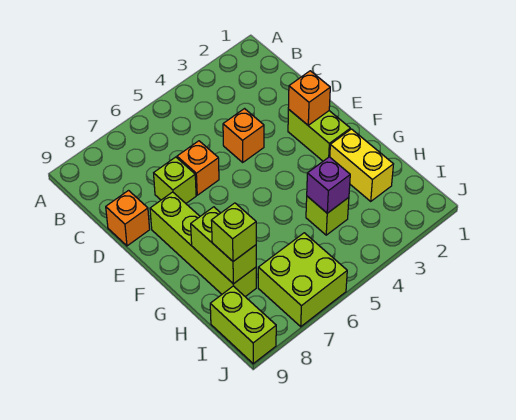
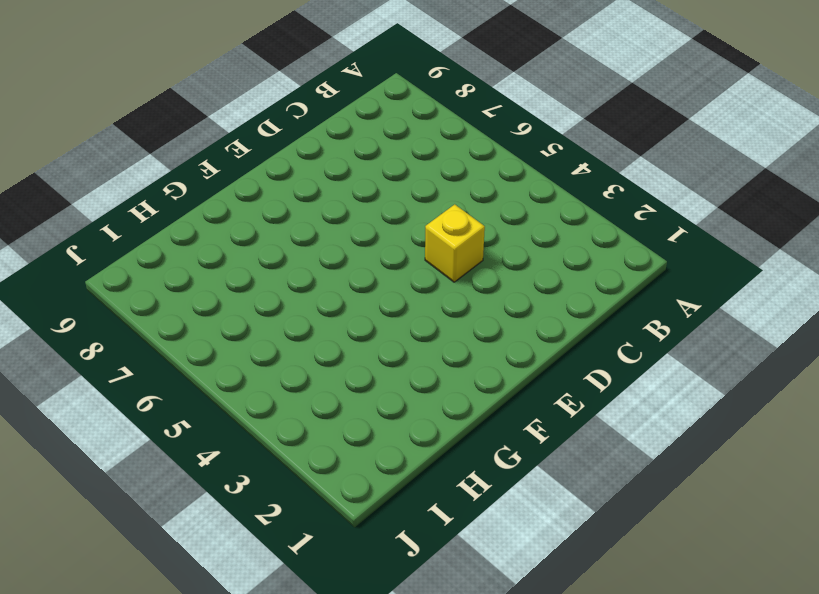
yellow brick D4 level 1 -> orange brick D4 level 1
none -> orange brick D6 level 1
none -> lime brick D7 level 1
none -> orange brick D9 level 1

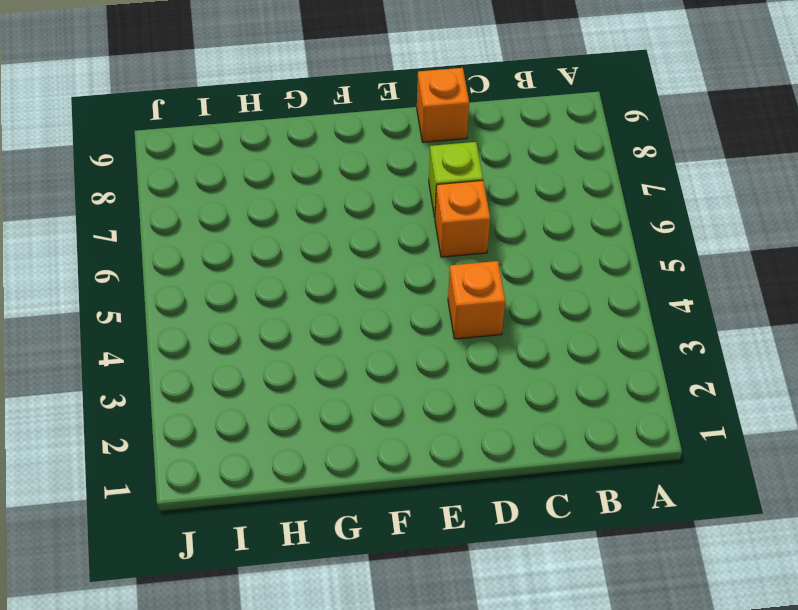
none -> lime brick E2:F2 level 1
none -> lime brick E8:H8 level 1
none -> yellow brick G2:H2 level 1

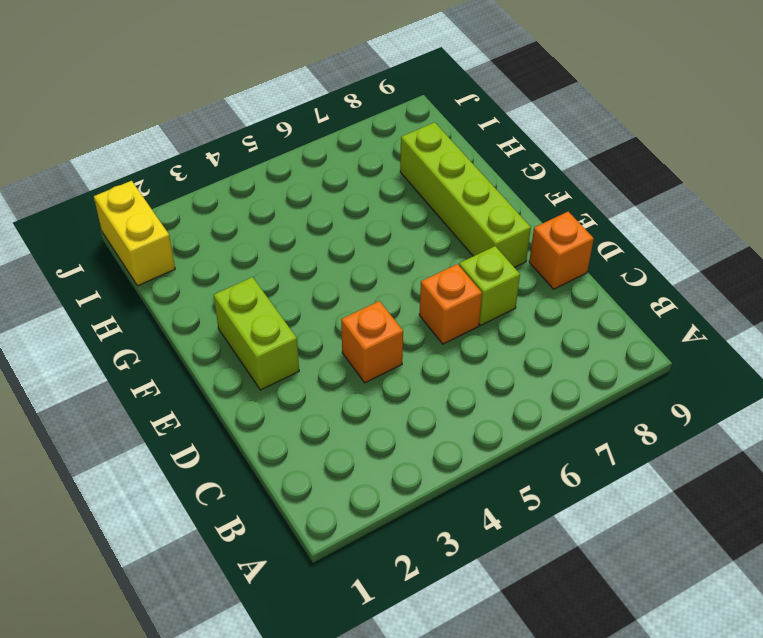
yellow brick I1:J1 level 1 -> yellow brick G2:H2 level 1
none -> lime brick H4 level 1
none -> lime brick I6:J7 level 1
none -> lime brick I9:J9 level 1

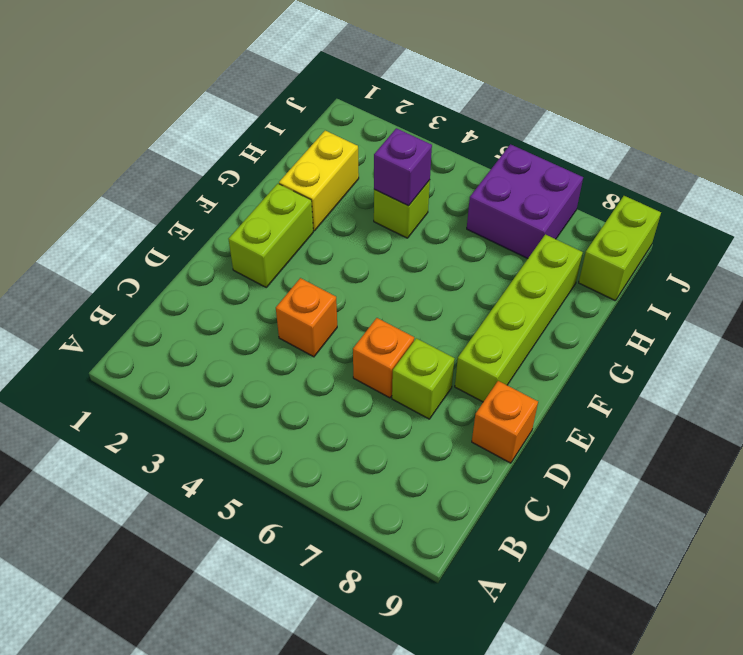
purple brick I6:J7 level 1 -> lime brick I6:J7 level 1
none -> orange brick E2 level 2
none -> lime brick G8:H8 level 2
none -> lime brick H8 level 3

